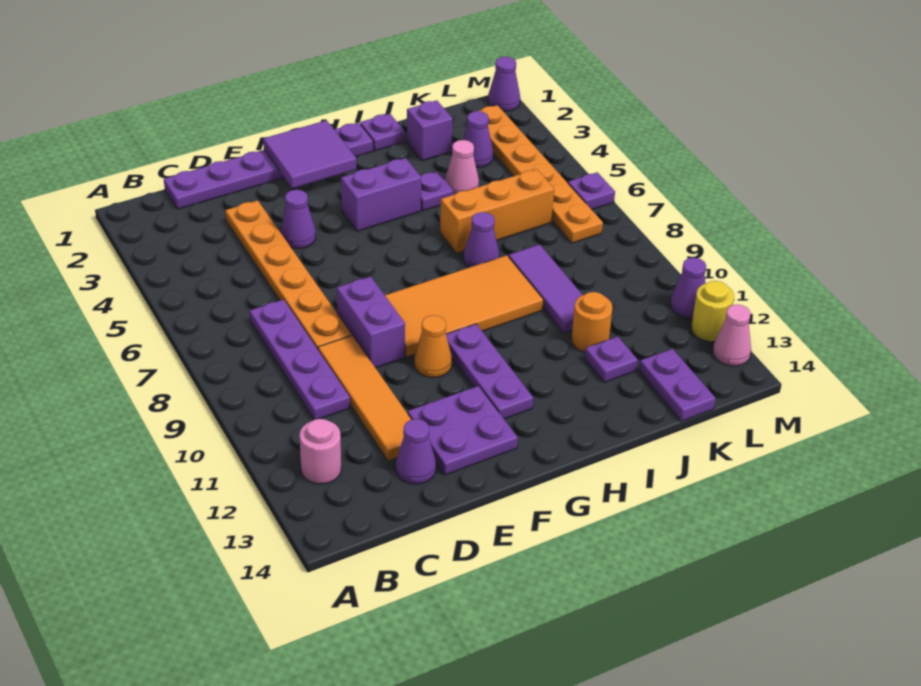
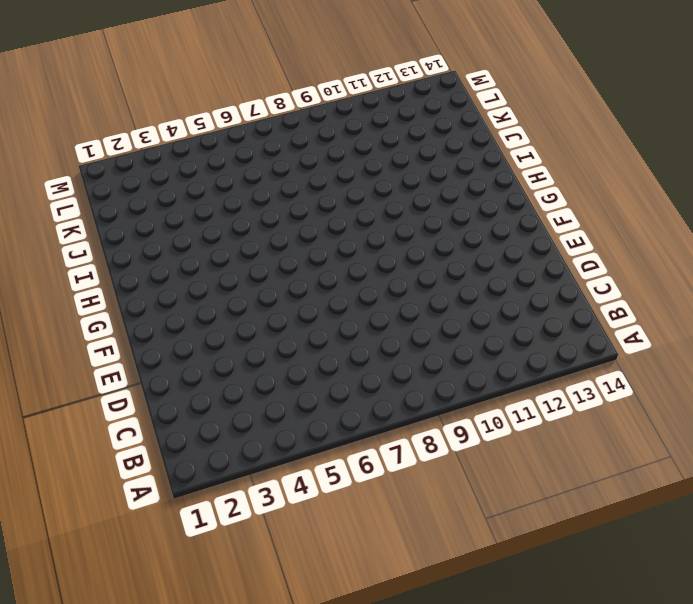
none -> pink round brick B12 level 1
none -> purple plate C1:H1 level 1
none -> purple plate C7:C10 level 1
none -> orange plate D3:D8 level 1

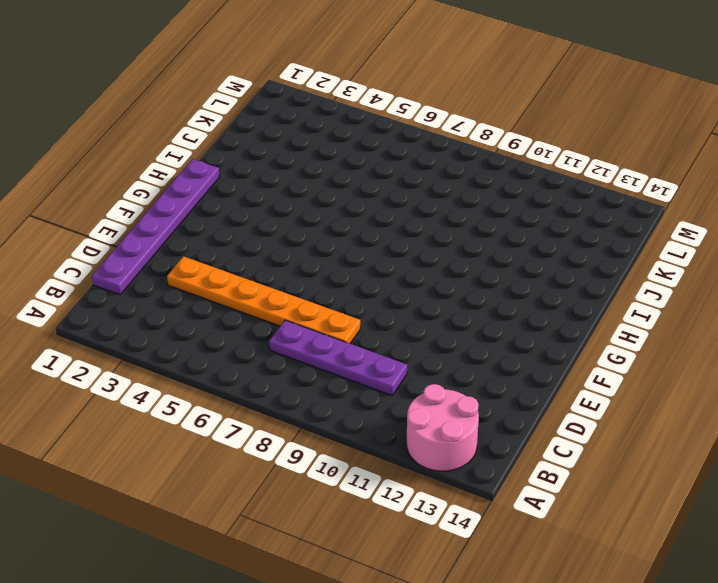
pink round brick A12:B13 level 1 -> pink round brick B12 level 1
none -> orange tile D9:D12 level 1
none -> purple cone D13 level 1
none -> purple cone E4 level 1
none -> purple brick E8:E9 level 1

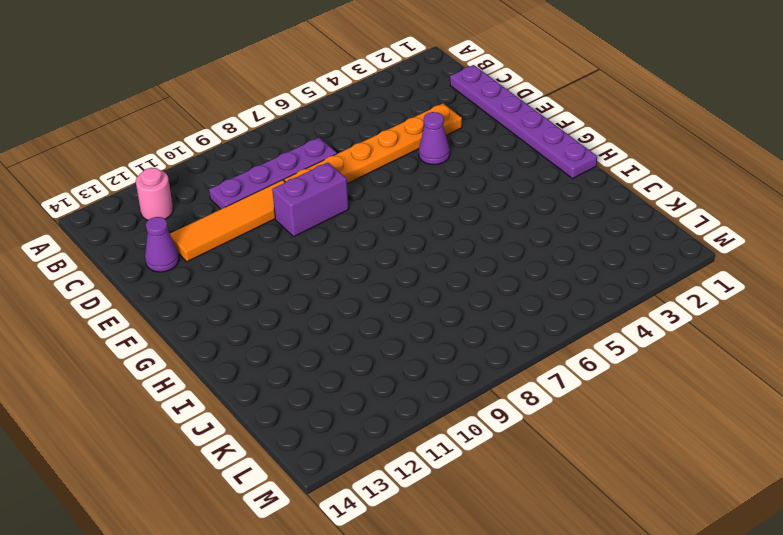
none -> purple plate E12:F13 level 1
none -> orange tile F8:I9 level 1
none -> orange cone F10 level 1
none -> purple brick G4:H4 level 1

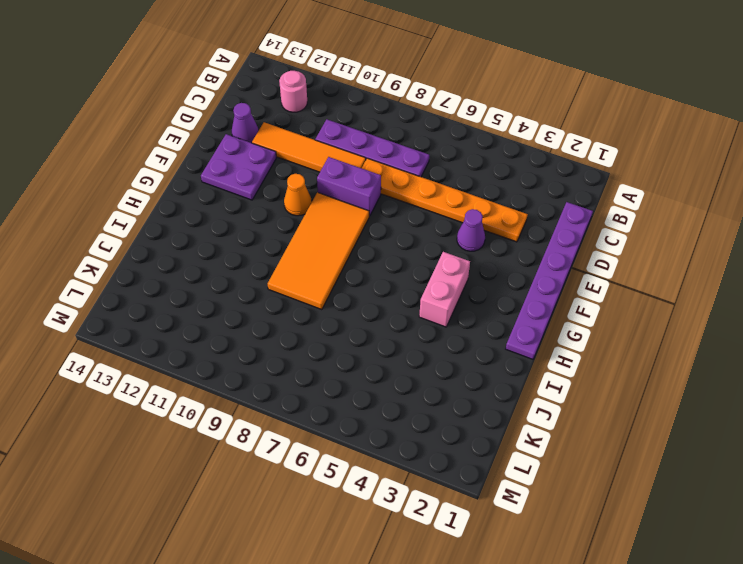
pink brick G4:H4 level 1 -> purple brick G4:H4 level 1
none -> purple plate G10:G12 level 1
none -> purple plate I1 level 1
none -> purple plate I4 level 1
none -> orange brick I6:K6 level 1

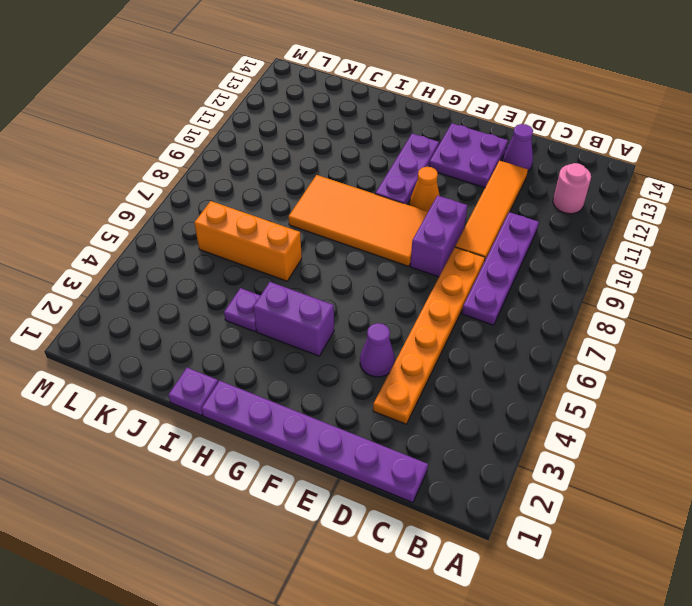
none -> purple cone I7 level 1
none -> purple brick J2 level 1
none -> pink cone J4 level 1
none -> purple tile J8:J10 level 1

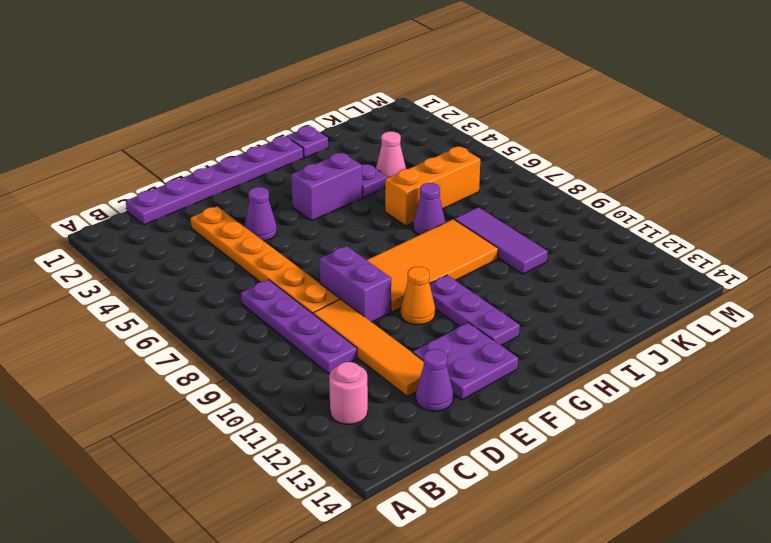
none -> purple brick J2 level 1
none -> orange round brick J11 level 1
none -> purple plate J12 level 1
none -> purple cone K3 level 1

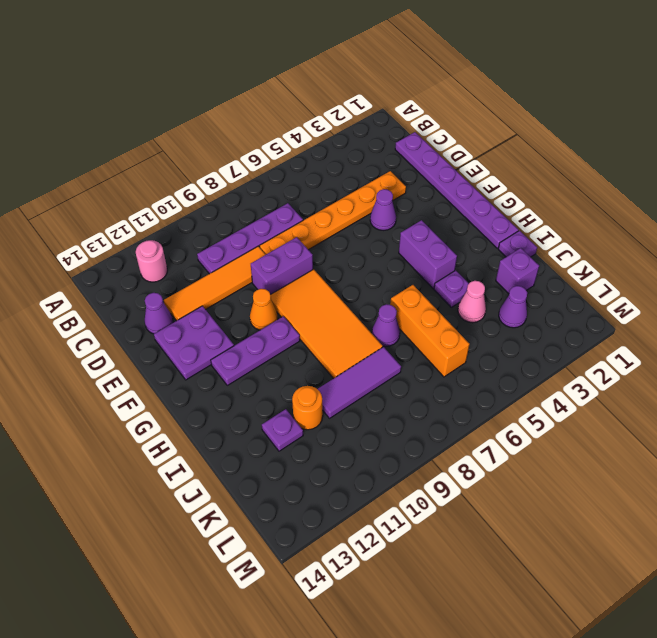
none -> purple plate K13:K14 level 1
none -> orange plate L2:L7 level 1
none -> purple cone M1 level 1
none -> purple plate M6 level 1

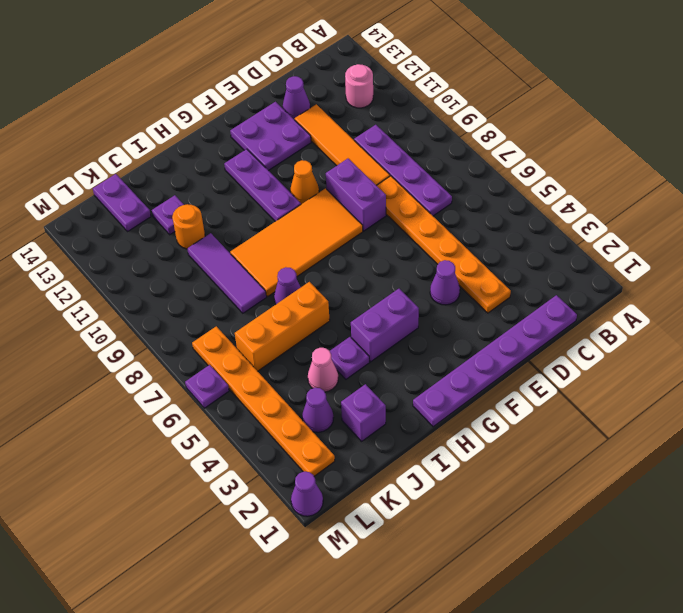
none -> purple plate I1 level 1
none -> purple cone M11 level 1
none -> yellow round brick M12 level 1
none -> pink cone M13 level 1

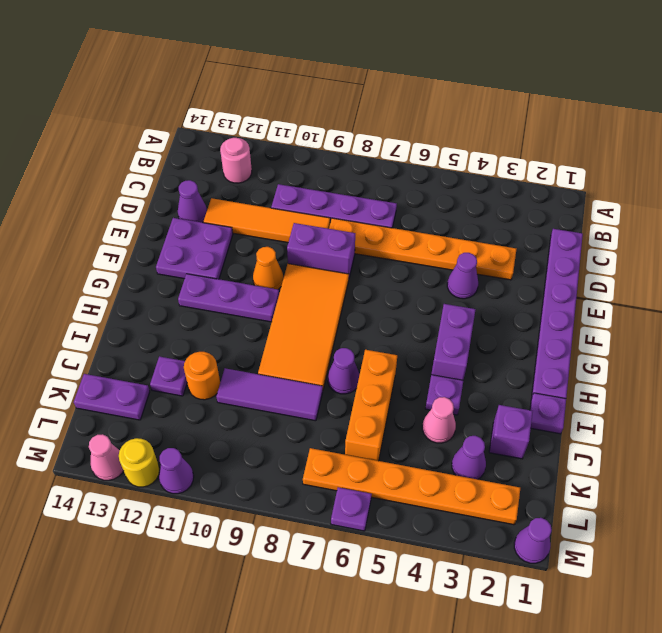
none -> purple tile F1:G2 level 2

